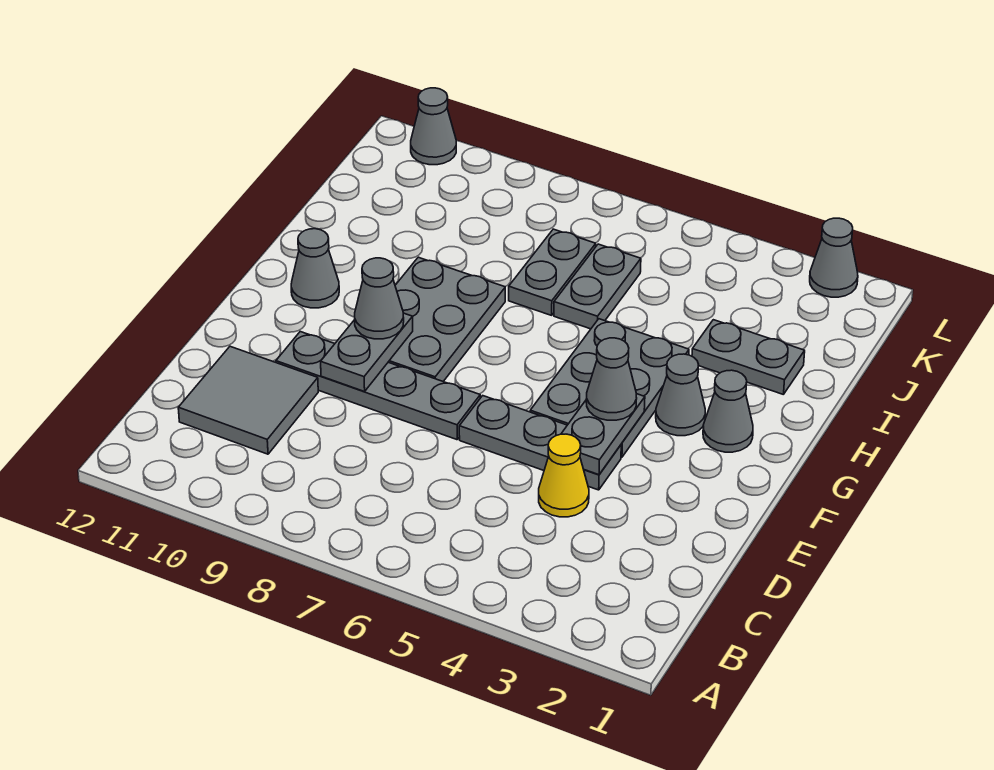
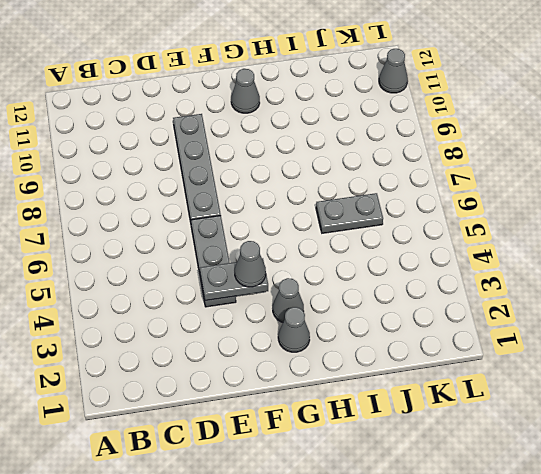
none -> grey tile C10:D11 level 1
none -> yellow cone D4 level 1
none -> grey plate F4:H5 level 1

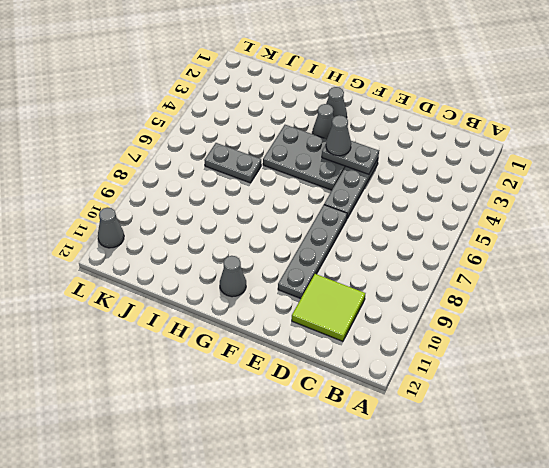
lime tile C10:D11 level 1 -> grey tile C10:D11 level 1
none -> yellow cone D4 level 1
none -> grey plate F8:H9 level 1
none -> grey plate I2:I3 level 1

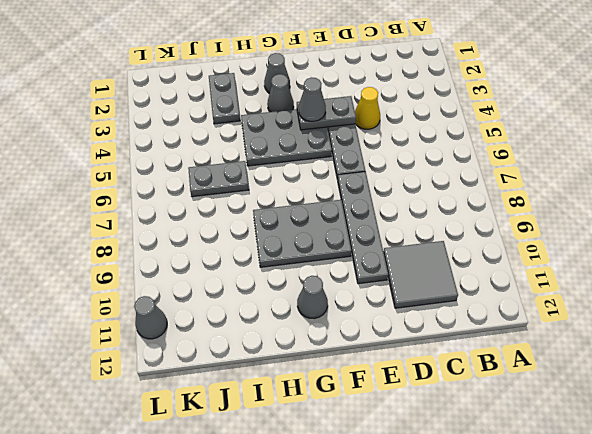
none -> grey plate I7:J7 level 1
none -> grey cone L2 level 1
none -> grey plate E9:F9 level 2

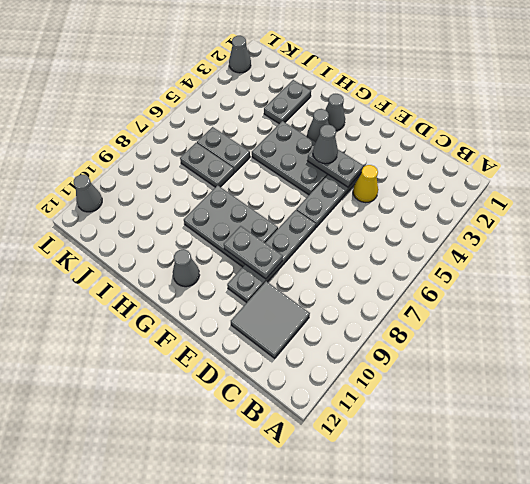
none -> grey cone F9 level 3

